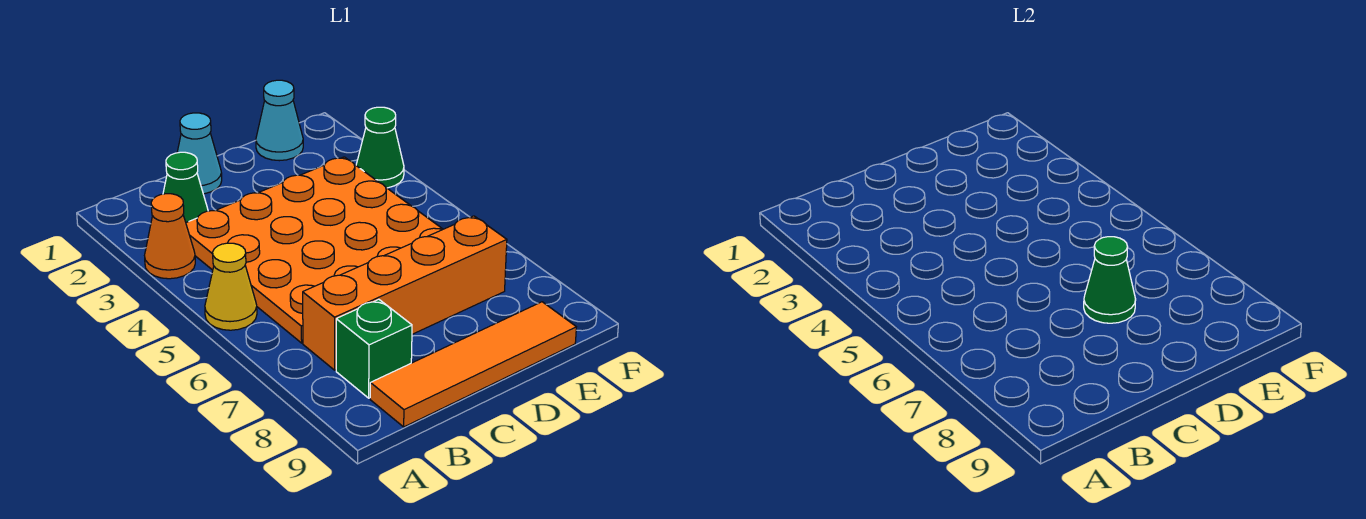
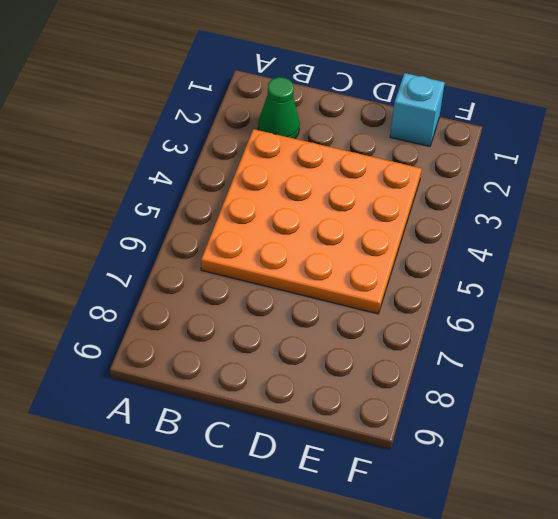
cyan brick E1 level 1 -> cyan cone E1 level 1
none -> orange cone A3 level 1
none -> yellow cone A5 level 1

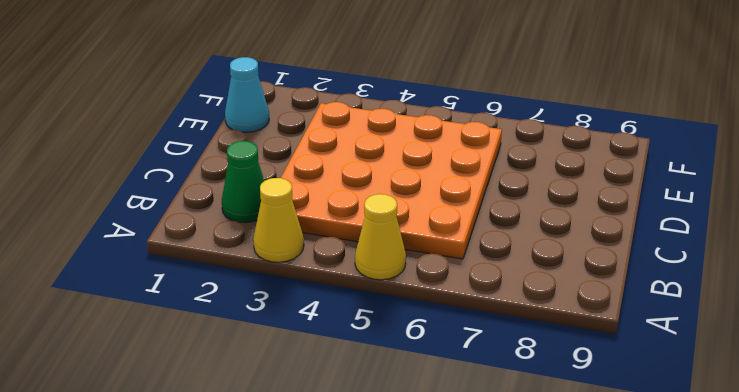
yellow cone A3 level 1 -> orange cone A3 level 1
none -> orange brick B7:E7 level 1
none -> green brick B8 level 1

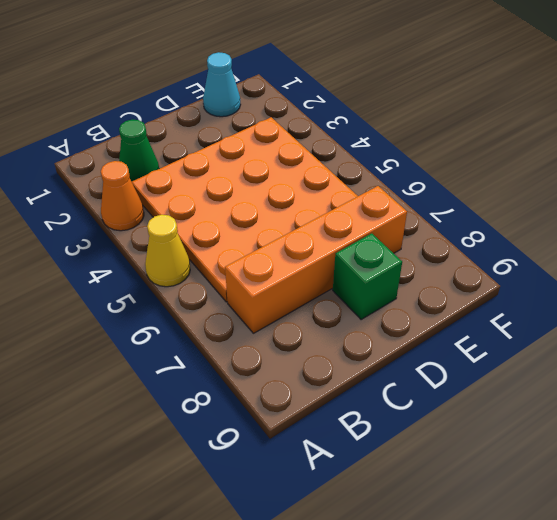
green brick D8 level 1 -> green brick B8 level 1
none -> orange tile B9:E9 level 1
none -> cyan cone C1 level 1

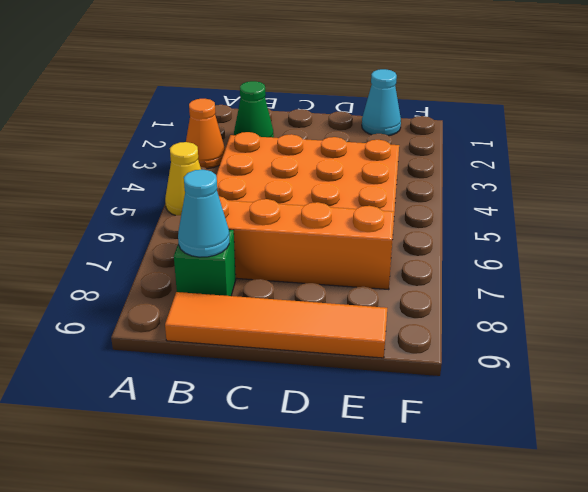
cyan cone B8 level 2 -> cyan cone C1 level 1
none -> green cone F3 level 1
none -> green cone D7 level 2

